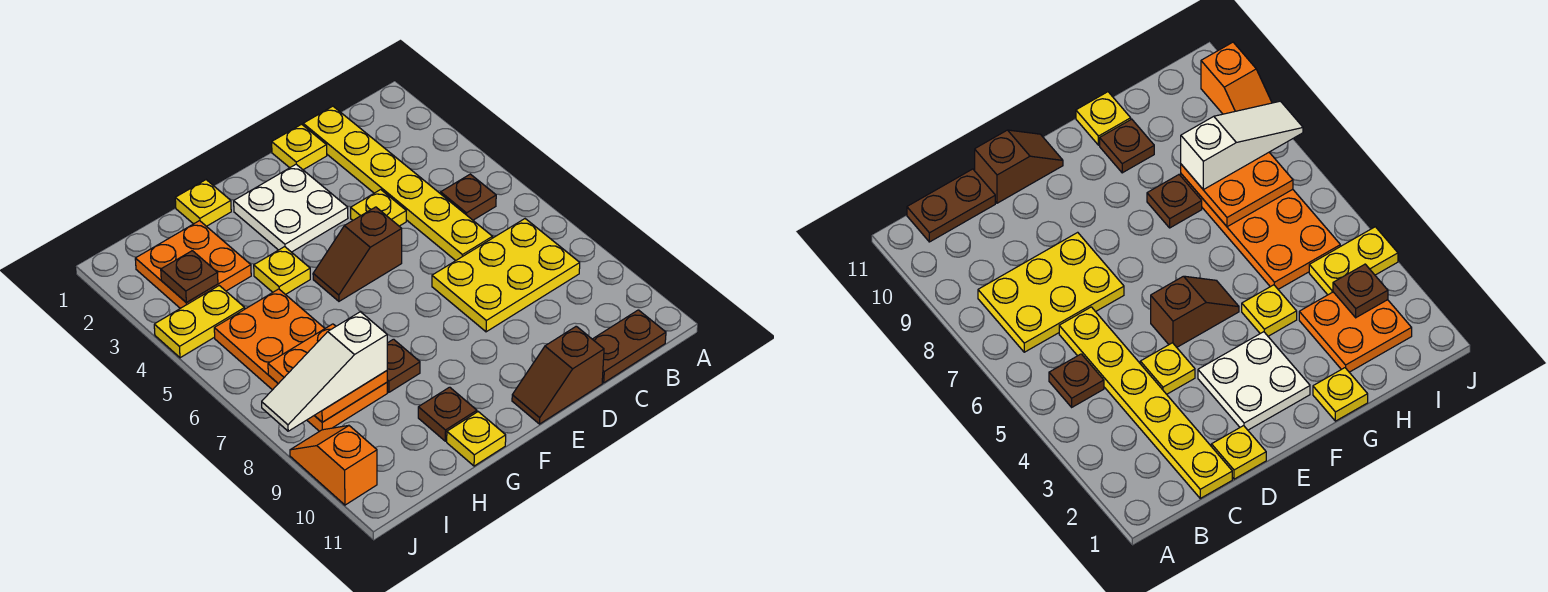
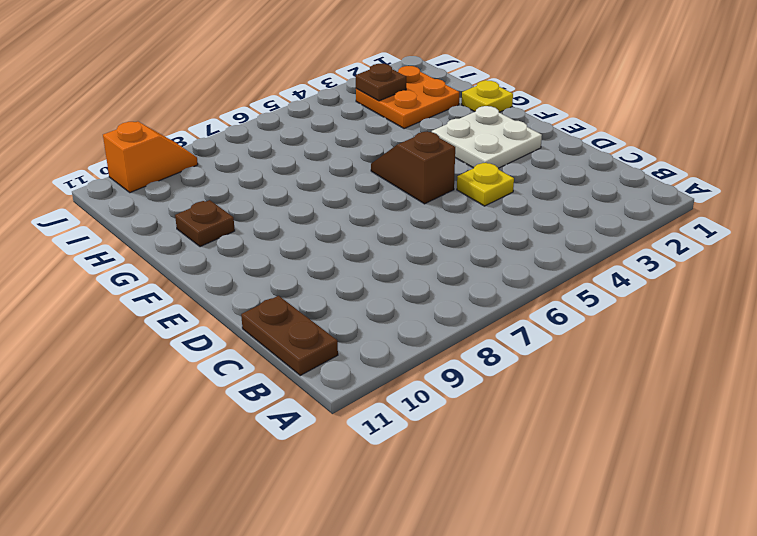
none -> brown plate B5 level 1
none -> yellow plate B7:D8 level 1
none -> yellow plate C1:C6 level 1

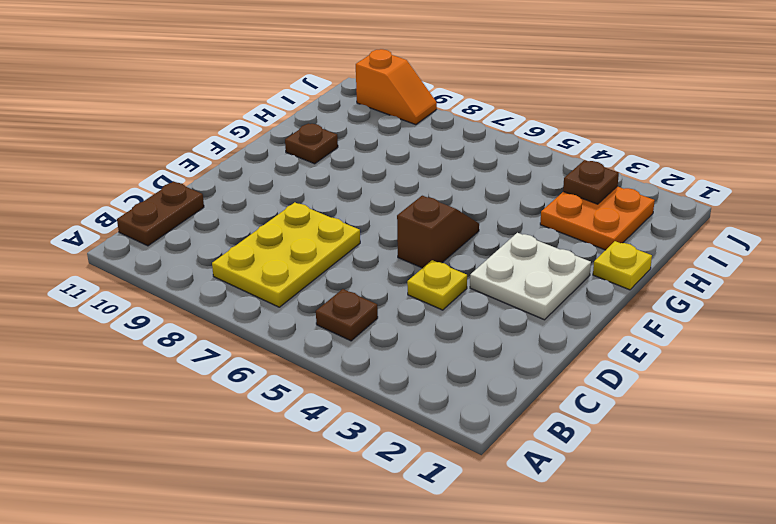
none -> yellow plate C1:C6 level 1
none -> yellow plate D1 level 1
none -> brown slope D11:E11 level 1 top D

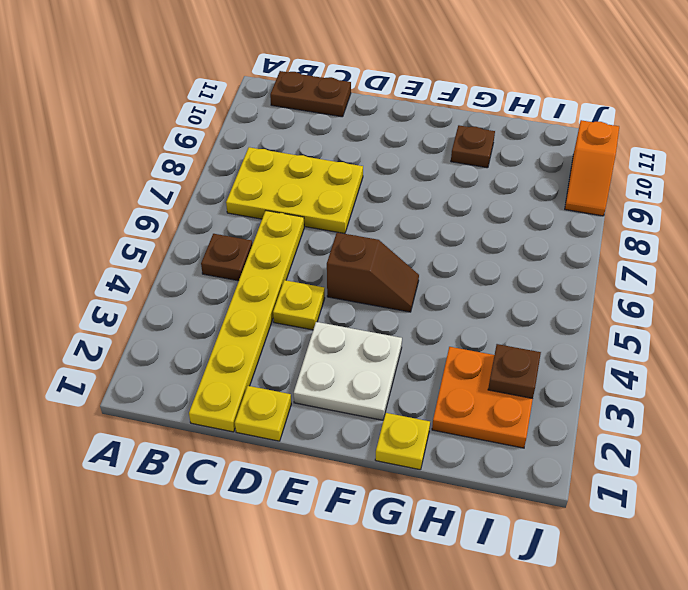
none -> brown slope D11:E11 level 1 top D
none -> yellow plate G4 level 1
none -> brown plate G8 level 1

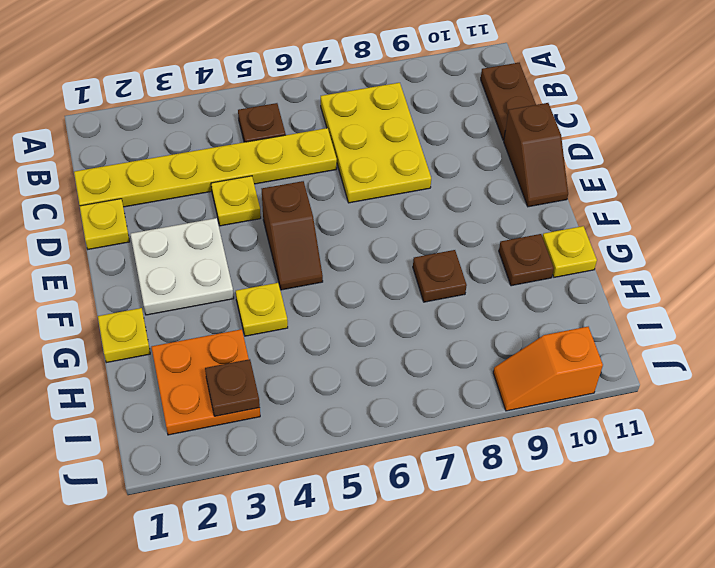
none -> orange plate H5:I8 level 1
none -> yellow plate I4:J4 level 1
none -> orange plate H7:I8 level 2

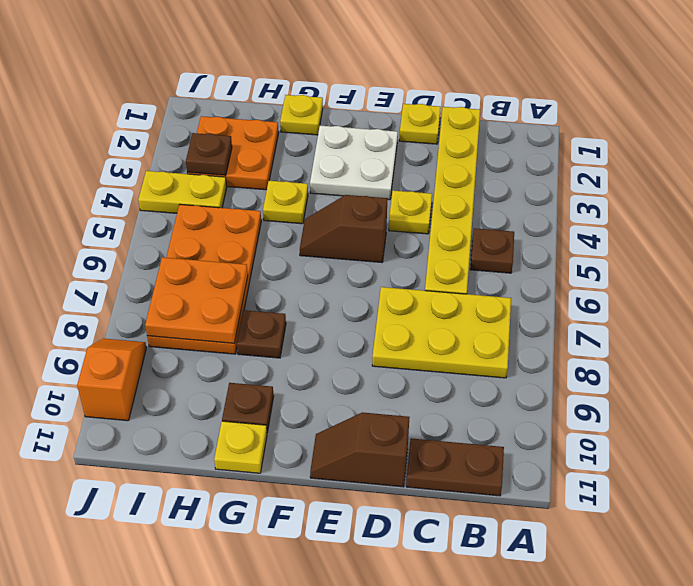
none -> white slope H8:J8 level 3 top H

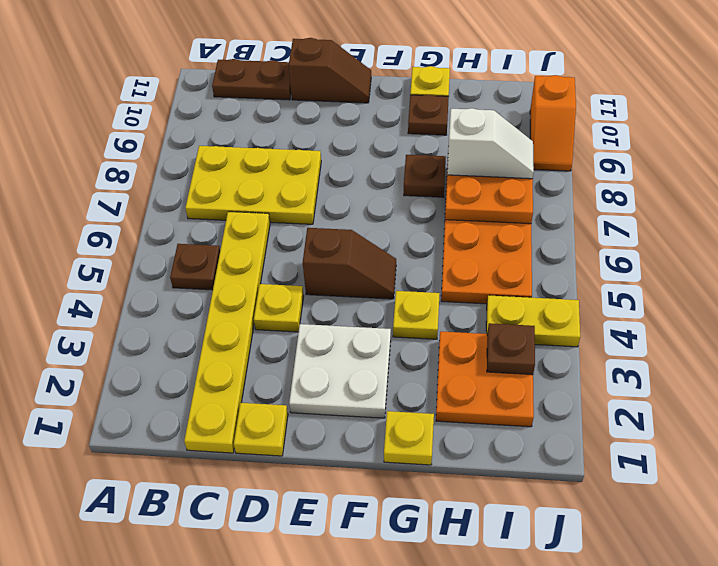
white slope H8:I8 level 3 top H -> white slope H8:J8 level 3 top H

